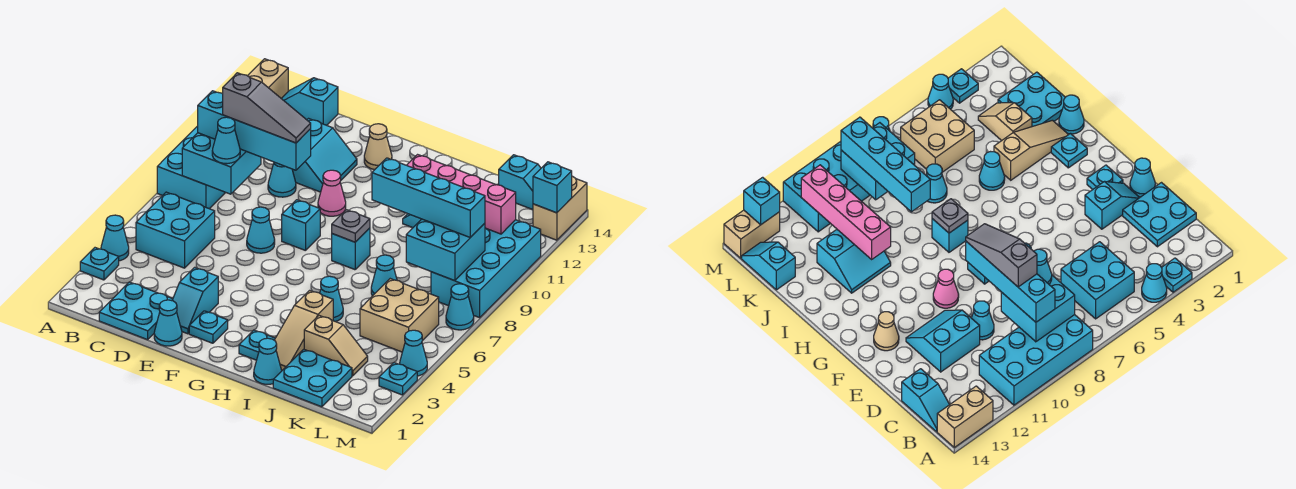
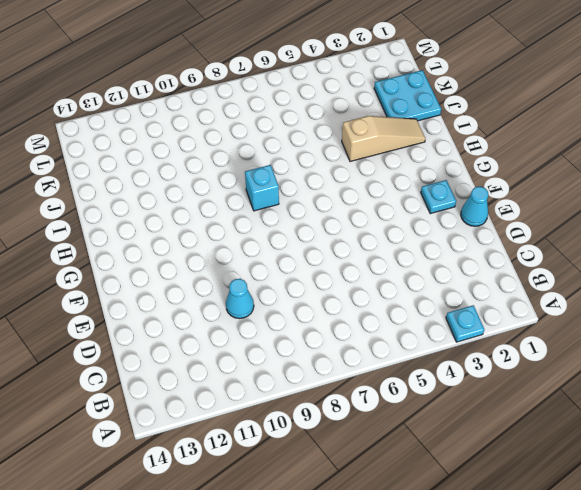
none -> cyan cone A4 level 1
none -> cyan brick A8:B11 level 1
none -> tan brick A13:A14 level 1
none -> cyan brick B5:C6 level 1

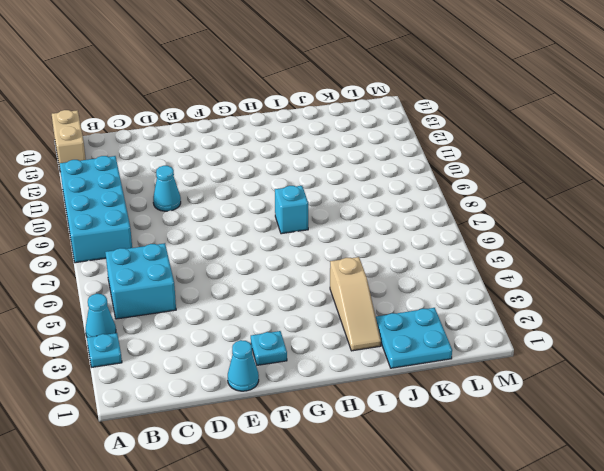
none -> cyan slope B14:C14 level 1 top C
none -> cyan plate C1:D2 level 1
none -> cyan slope D11:E12 level 1 top D
none -> cyan slope E2:E3 level 1 top 3

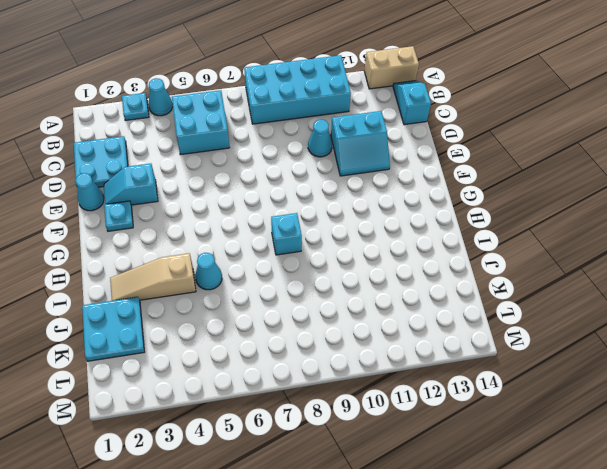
none -> cyan cone E7 level 1
none -> cyan brick F8 level 1
none -> pink cone F10 level 1
none -> tan cone F13 level 1

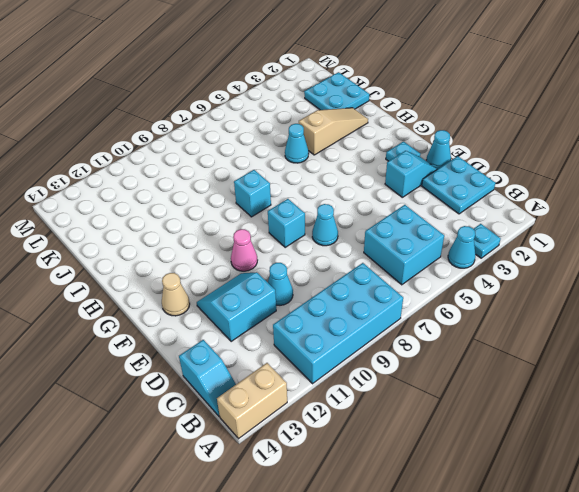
none -> cyan plate H2 level 1
none -> cyan cone I1 level 1
none -> cyan slope I11:J12 level 1 top J
none -> tan slope J3:K3 level 1 top J

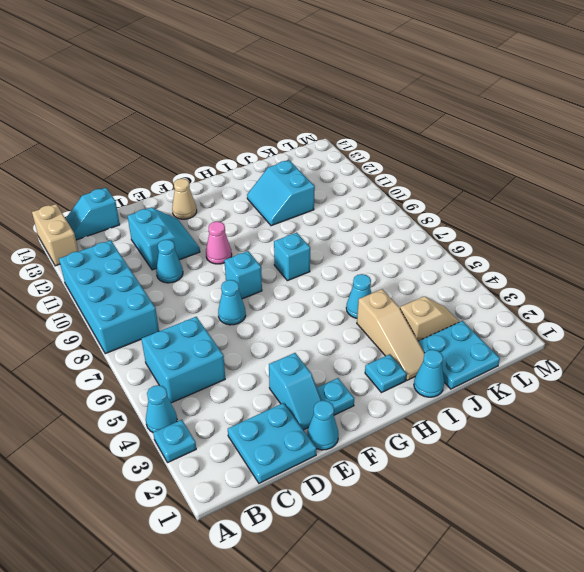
none -> cyan cone J7 level 1
none -> tan brick K5:L6 level 1
none -> cyan slope K14:L14 level 1 top K
none -> cyan brick L8:M11 level 1

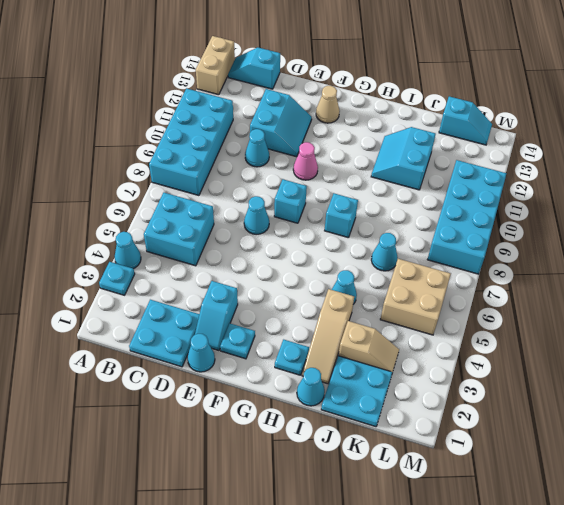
none -> cyan plate M3 level 1
none -> cyan cone M4 level 1
none -> cyan cone M7 level 1
none -> tan brick M13:M14 level 1

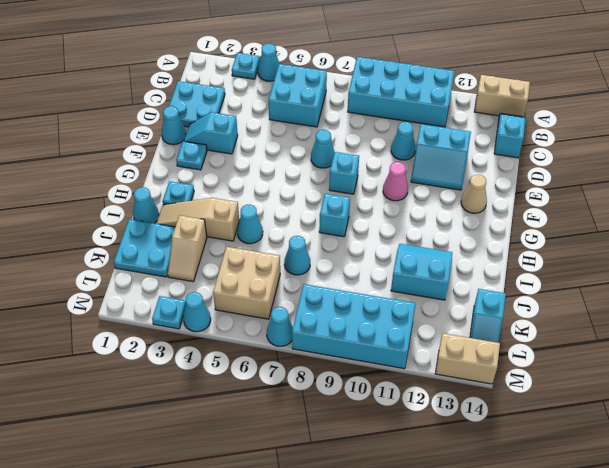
none -> cyan brick B8:C9 level 2
none -> grey plate H8 level 2
none -> pink brick I11:L11 level 2
none -> cyan brick K8:L9 level 2

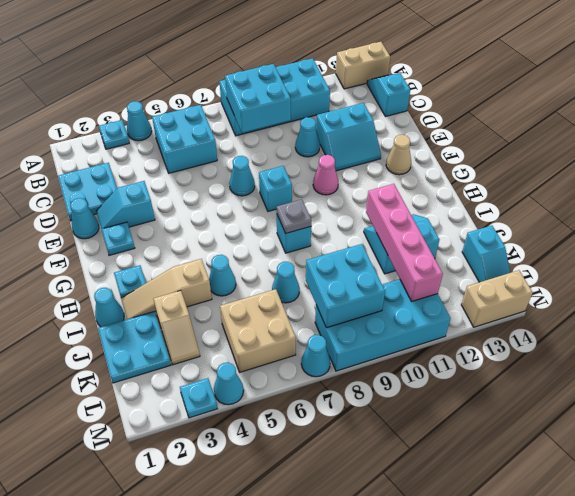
none -> cyan brick M13 level 2
none -> cyan brick B9:E9 level 3
none -> cyan cone C8 level 3
none -> cyan brick I9:L9 level 3

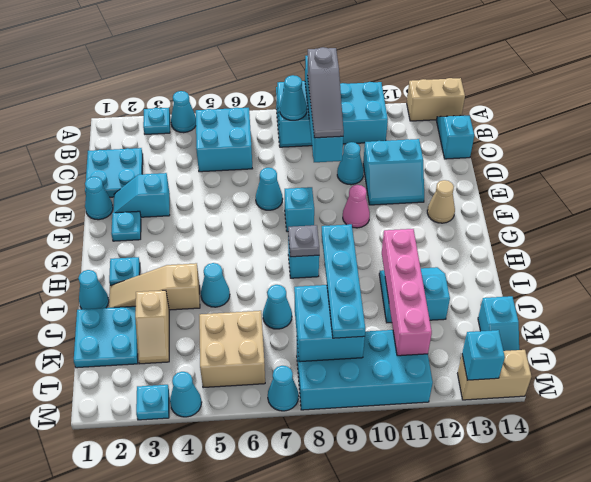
cyan plate I9:L9 level 3 -> cyan brick I9:L9 level 3

